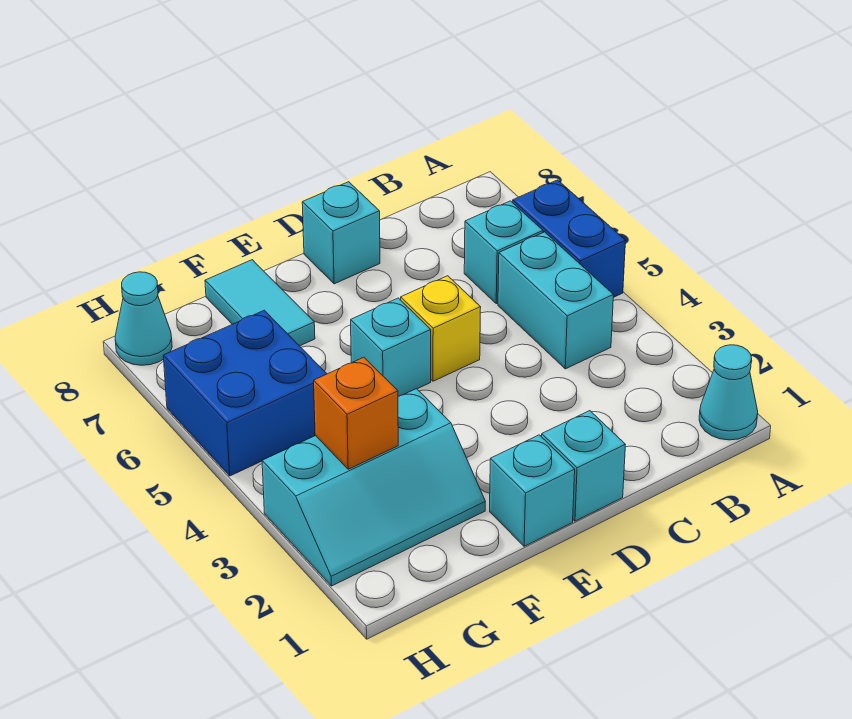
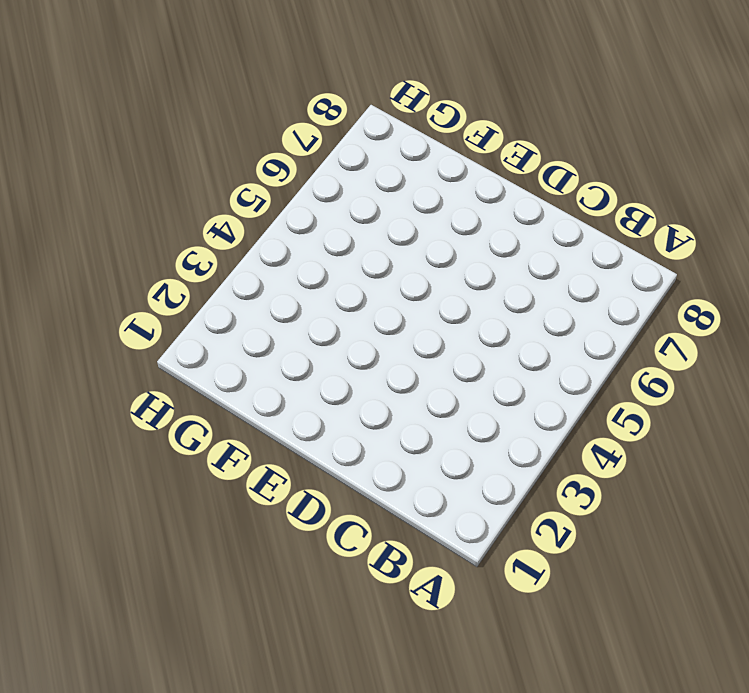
none -> cyan cone A1 level 1
none -> blue brick A5:A6 level 1
none -> cyan brick B4:B5 level 1

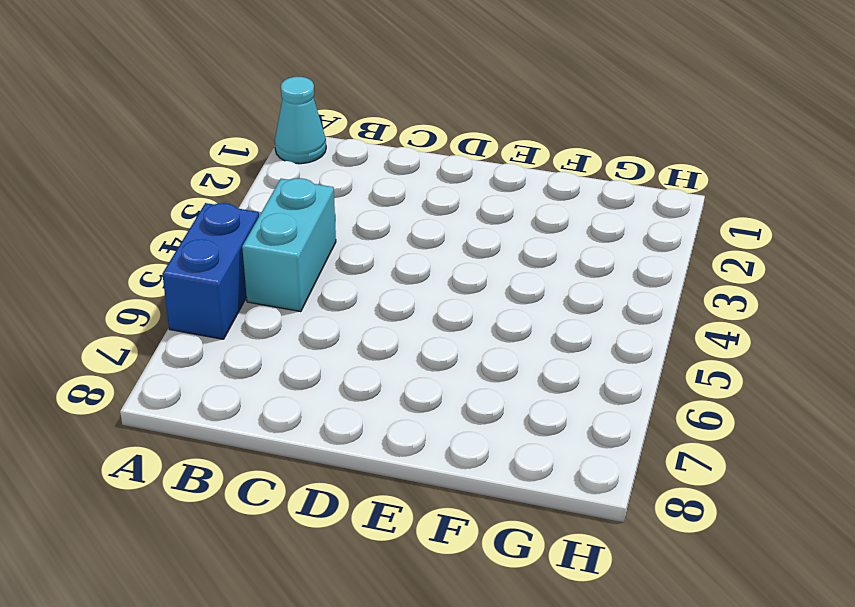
none -> cyan brick B6 level 1
none -> cyan brick D1 level 1
none -> yellow brick D5 level 1

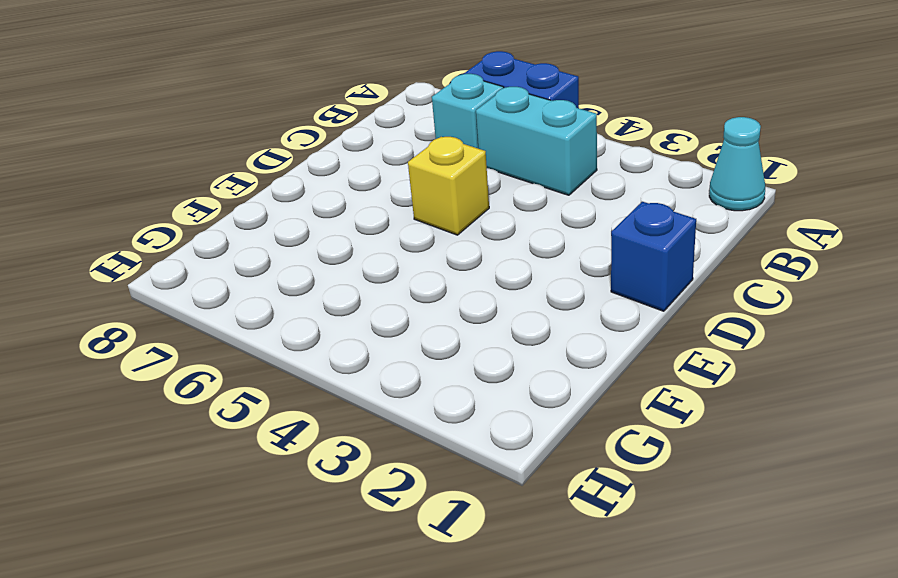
blue brick D1 level 1 -> cyan brick D1 level 1
none -> cyan brick D8 level 1
none -> cyan brick E1 level 1
none -> cyan brick E5 level 1

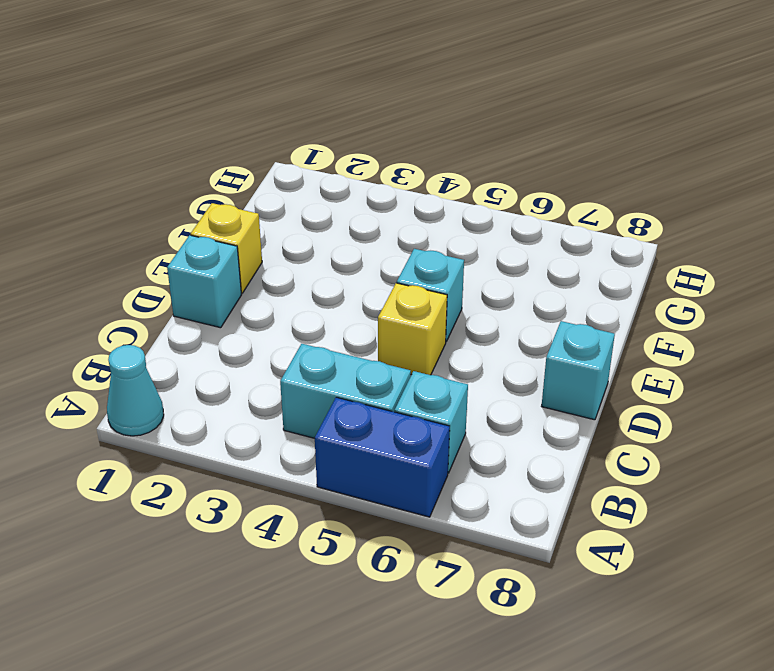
yellow brick E1 level 1 -> cyan brick E1 level 1
none -> cyan slope F2:H3 level 1 top 3
none -> cyan tile F7:F8 level 1
none -> blue brick G5:H6 level 1

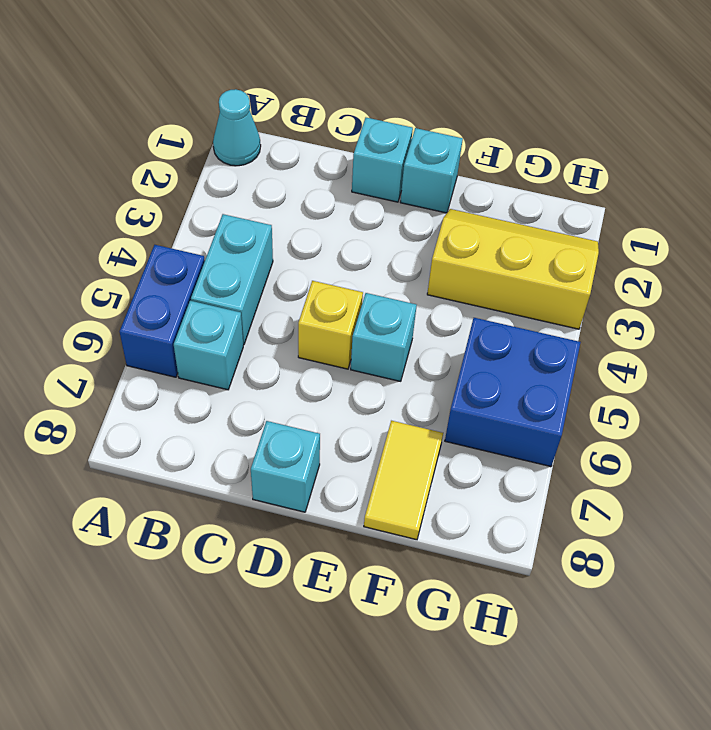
yellow slope F2:H3 level 1 top 3 -> cyan slope F2:H3 level 1 top 3
yellow tile F7:F8 level 1 -> cyan tile F7:F8 level 1
none -> cyan cone H8 level 1
none -> orange brick G3 level 2

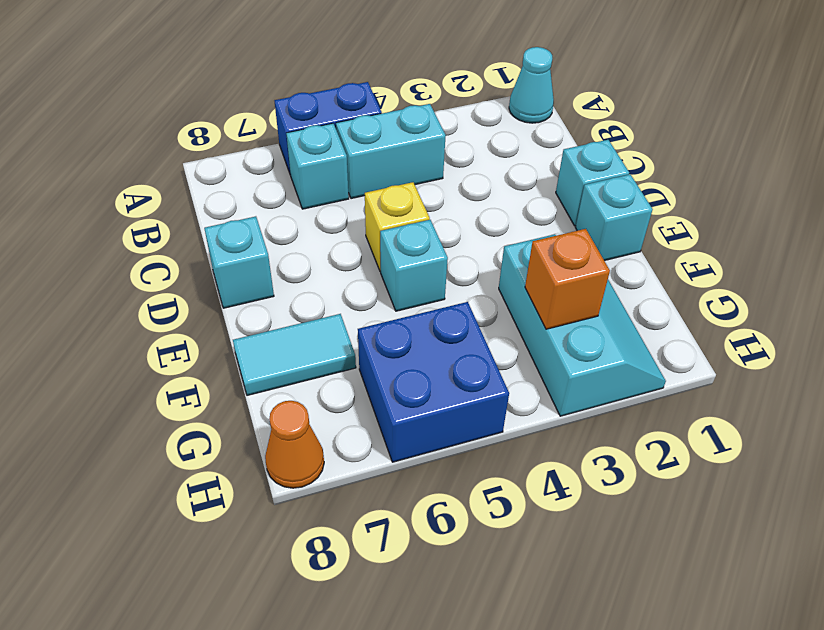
orange cone H8 level 1 -> cyan cone H8 level 1

